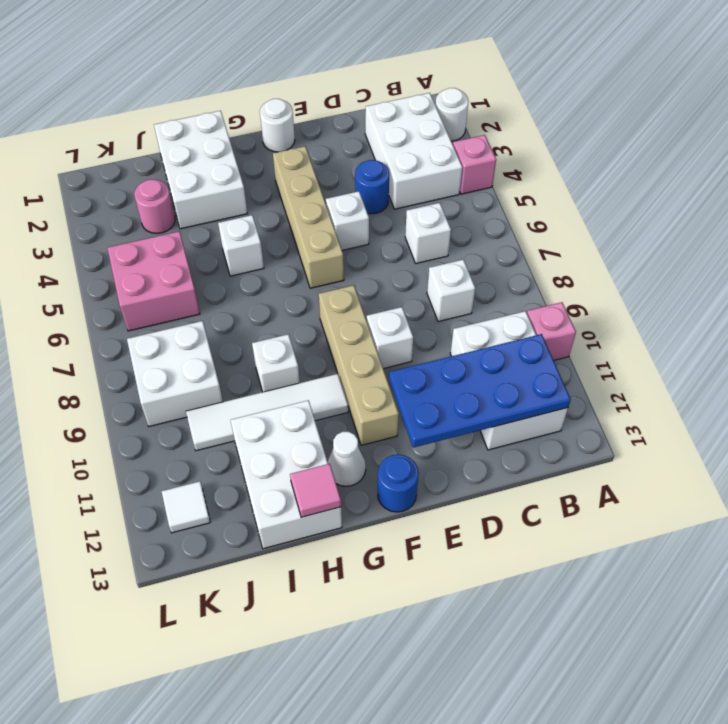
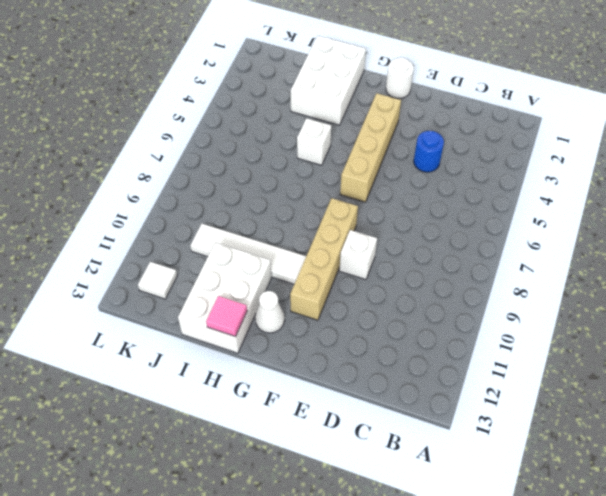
none -> white round brick A2 level 1
none -> pink brick A4 level 1
none -> pink brick A10 level 1

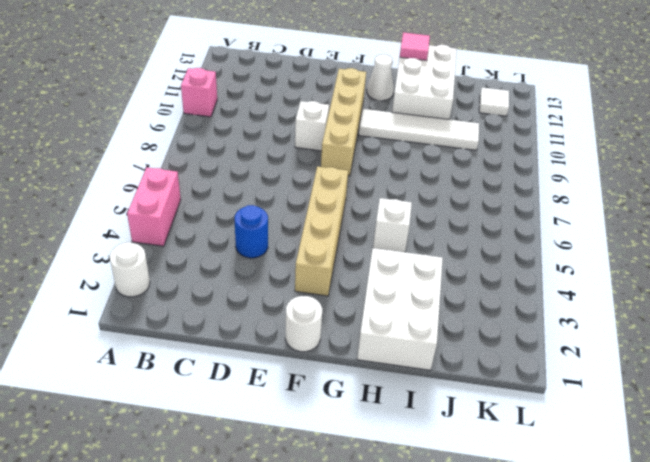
pink brick A4:A5 level 1 -> pink brick A4 level 1
none -> white brick B2:C4 level 1
none -> white brick B10:C12 level 1
none -> white brick C6 level 1

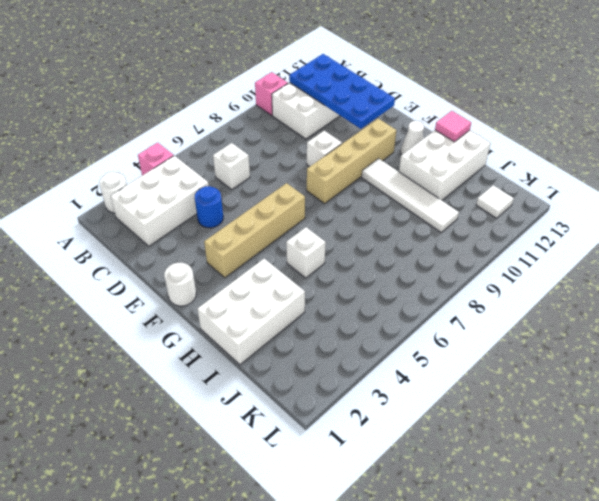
none -> white brick C8 level 1
none -> white brick E5 level 1
none -> blue round brick F13 level 1

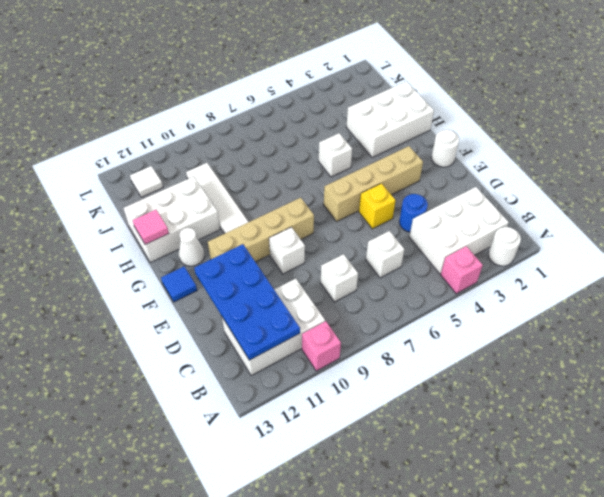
yellow brick E5 level 1 -> white brick E5 level 1
blue tile F13 level 1 -> blue round brick F13 level 1
none -> white brick H9 level 1
none -> pink round brick J3 level 1
none -> pink brick J5:K6 level 1

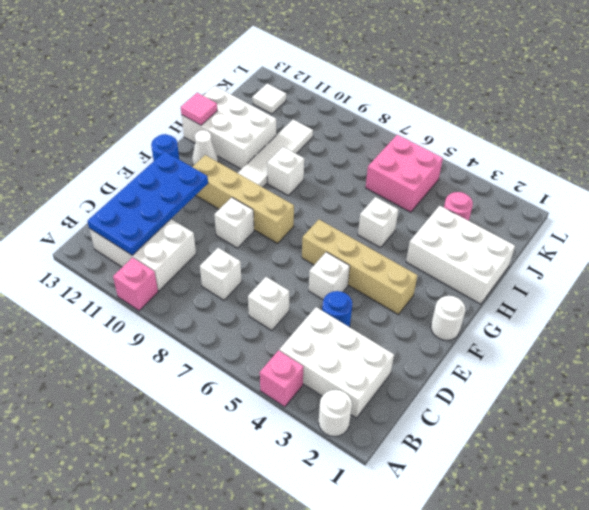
none -> white brick J8:K9 level 1

